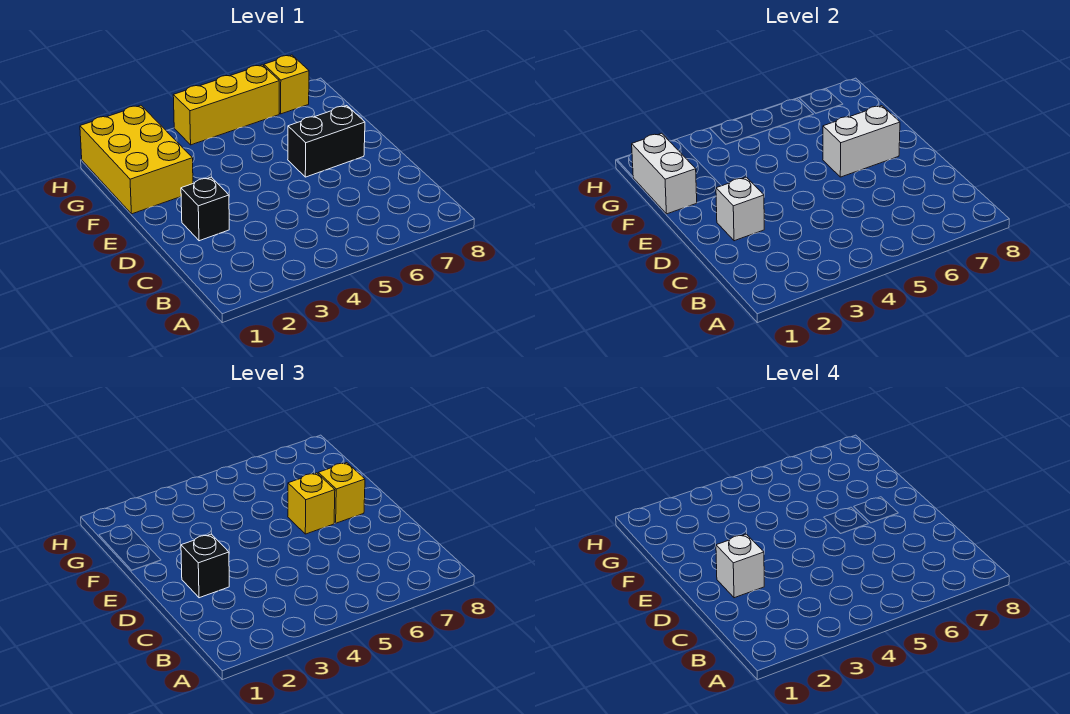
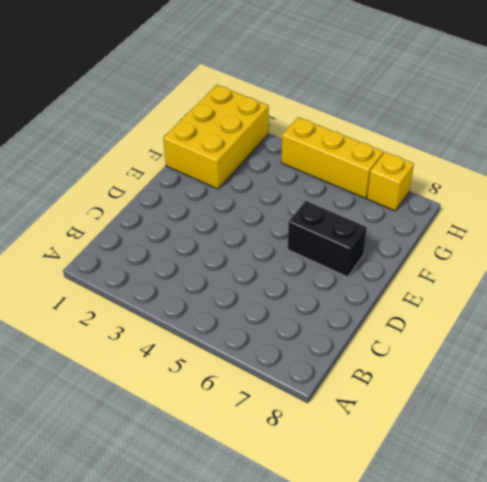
none -> black brick D2 level 1
none -> white brick D2 level 2
none -> white brick E6:E7 level 2

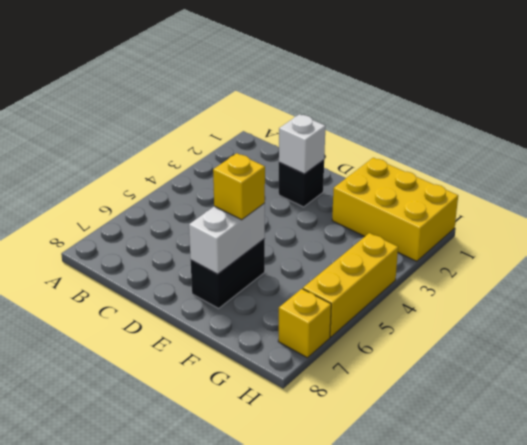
none -> white brick F1:G1 level 2
none -> black brick D2 level 3
none -> yellow brick E7 level 3

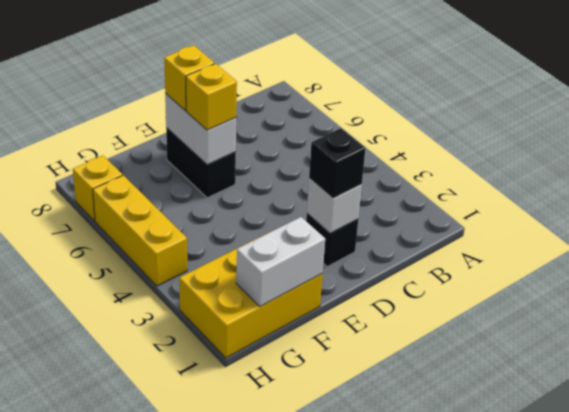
none -> white brick D2 level 4

